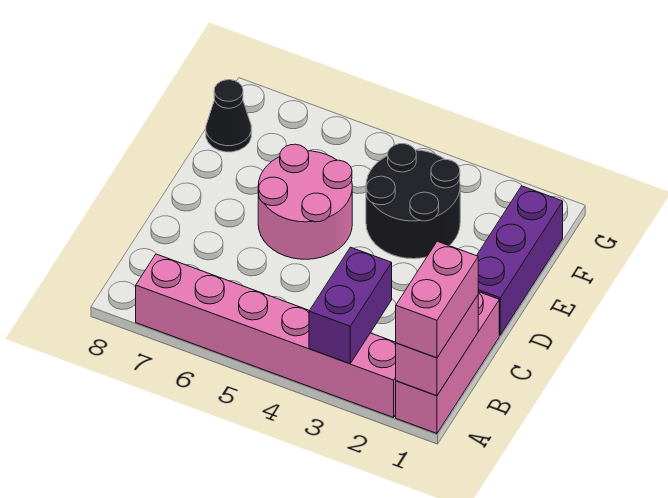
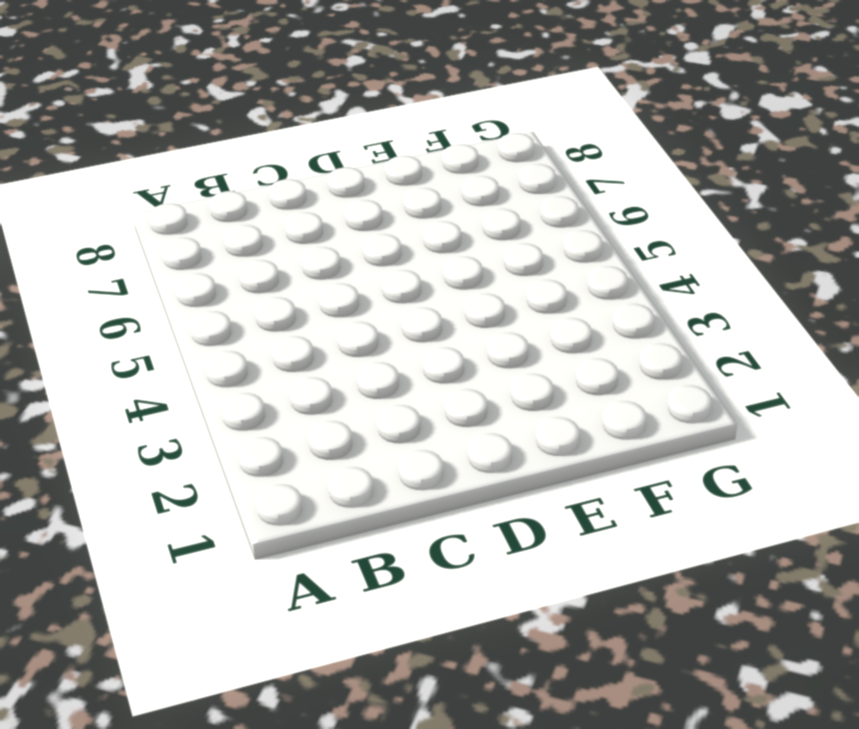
none -> pink brick A1:C1 level 1
none -> pink brick A2:A7 level 1

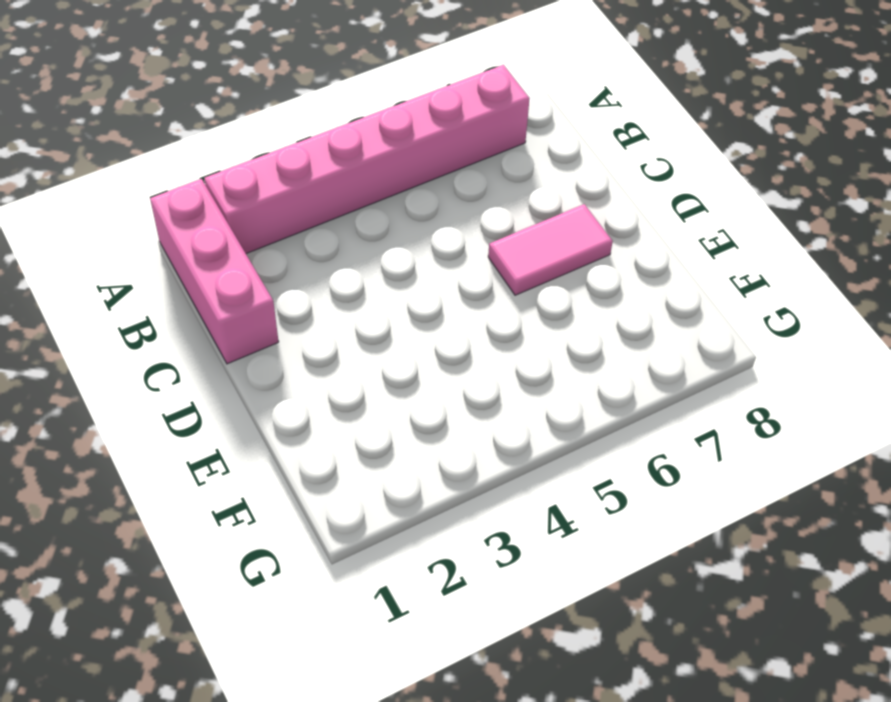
pink tile D6:D7 level 1 -> pink round brick D5:E6 level 1
none -> purple brick D1:F1 level 1
none -> black round brick E3:F4 level 1

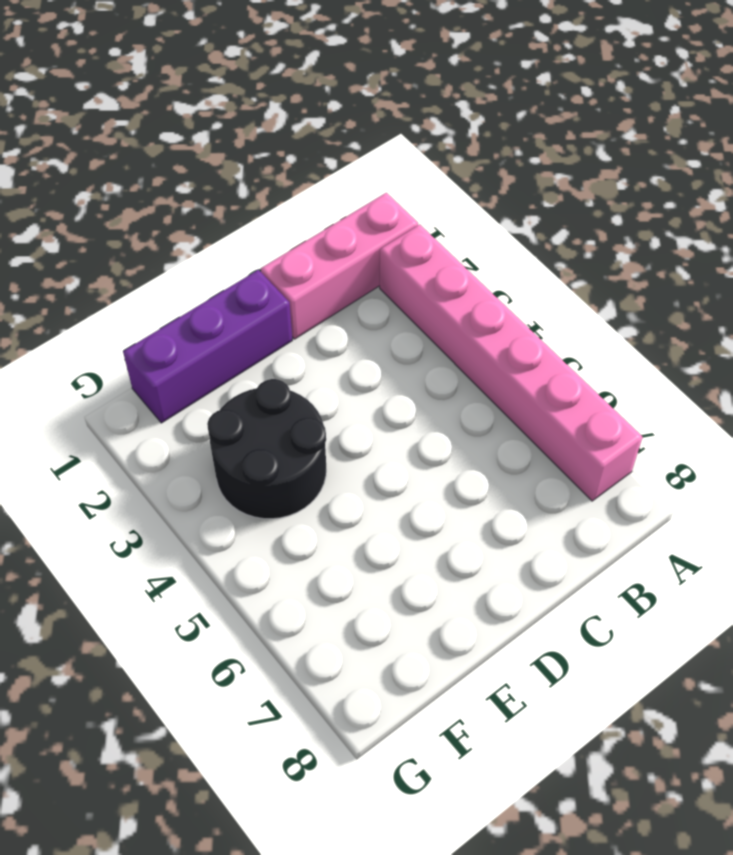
none -> pink round brick D5:E6 level 1
none -> black cone F8 level 1

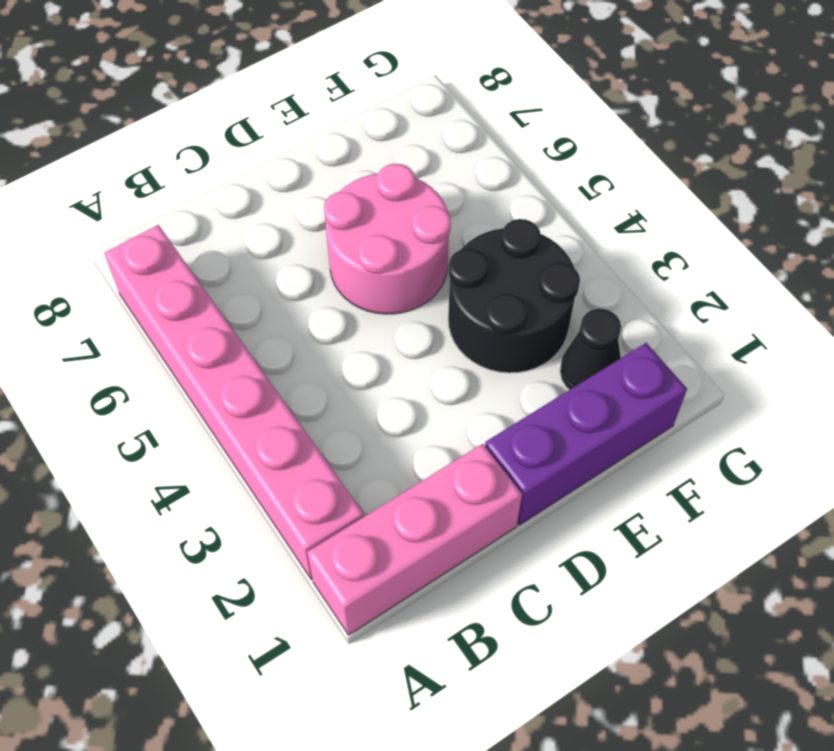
black cone F2 level 1 -> black cone F8 level 1
none -> pink brick A1:B1 level 2
none -> purple brick A3:B3 level 2

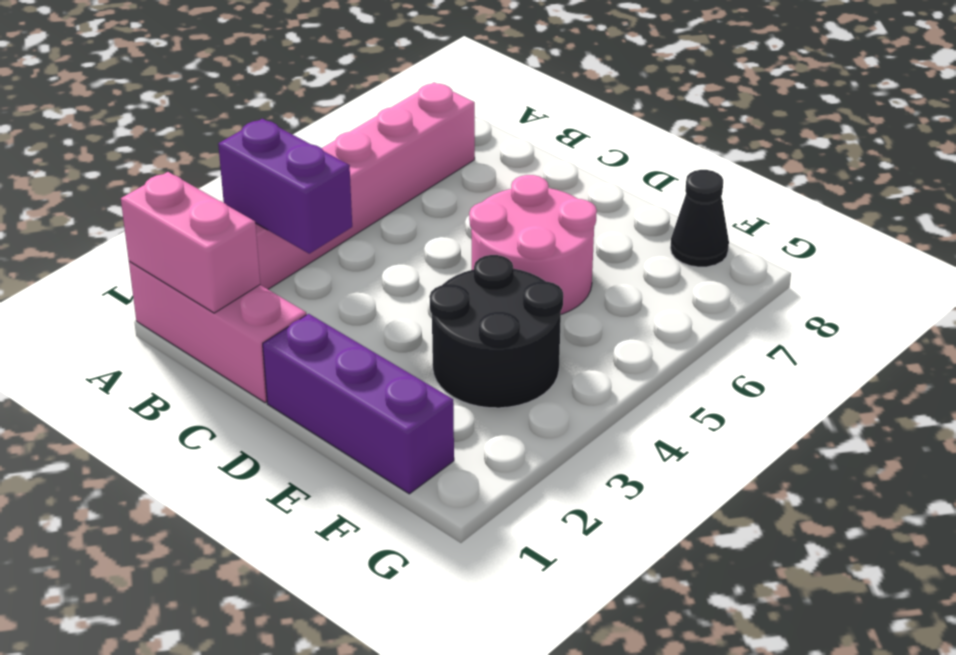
none -> pink brick A1:B1 level 3

